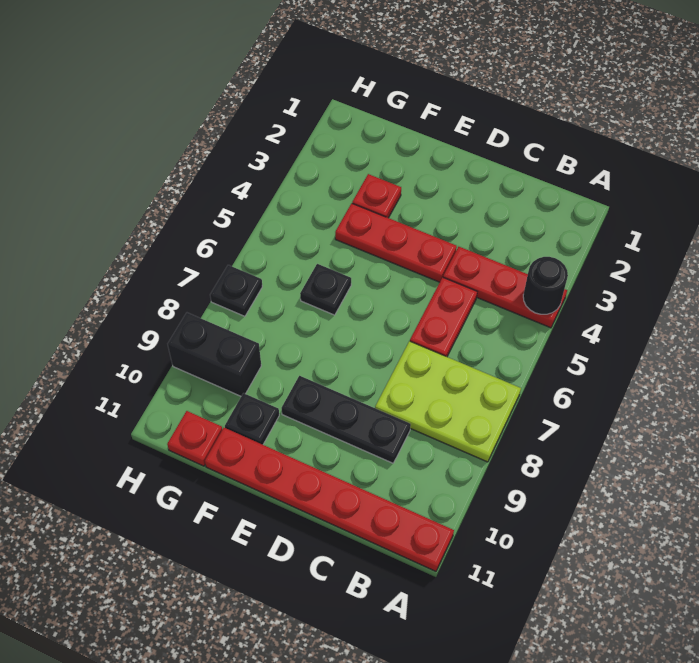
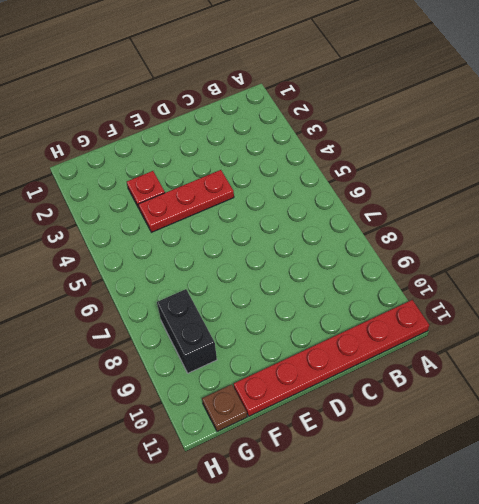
black brick G8:G9 level 1 -> black brick G9:H9 level 1
brown plate G11 level 1 -> red plate G11 level 1
none -> red plate A4:C4 level 1
none -> lime plate A7:C8 level 1
none -> red plate C5:C6 level 1

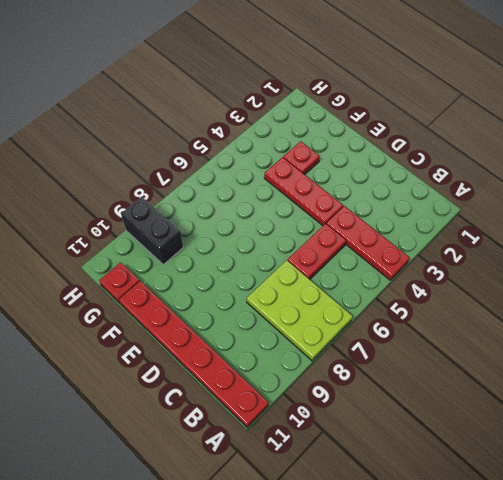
none -> black plate C9:E9 level 1
none -> black plate F6 level 1
none -> black plate F10 level 1

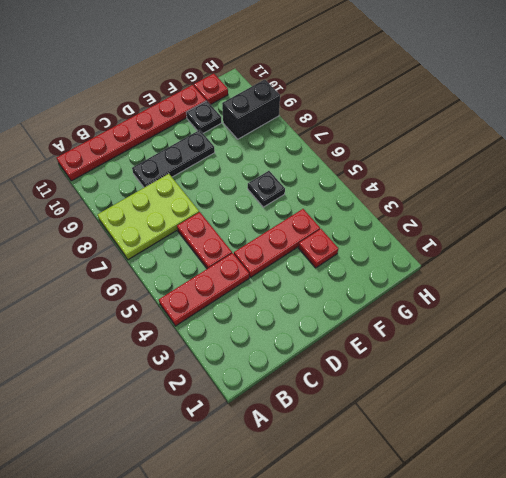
none -> black plate H7 level 1
none -> black round brick A4 level 2

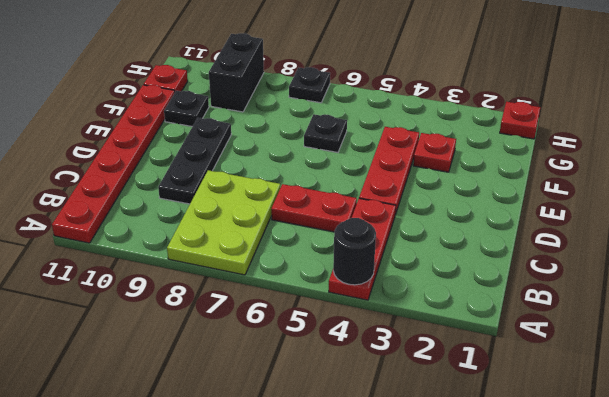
red plate H1 level 1 -> none

